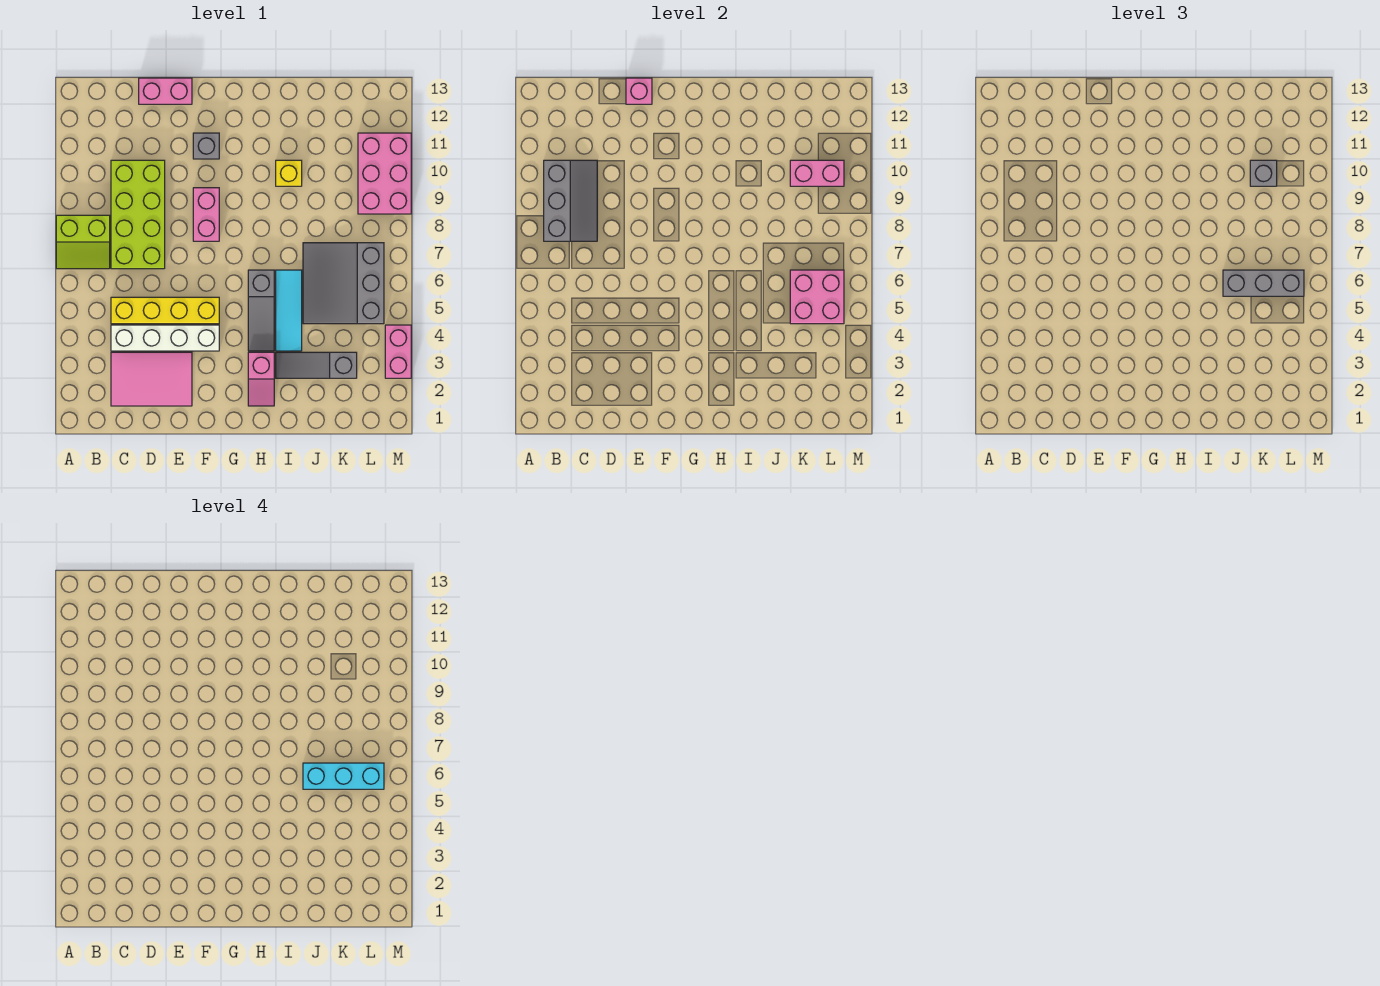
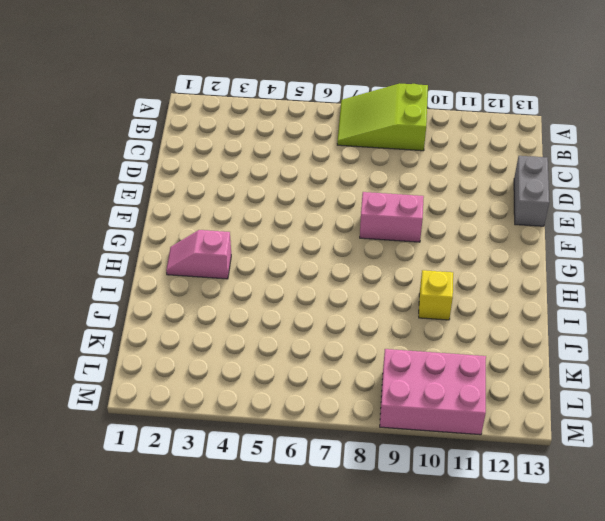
lime slope A7:B9 level 1 top 9 -> lime slope A7:B8 level 1 top 8
grey brick D13:E13 level 1 -> pink brick D13:E13 level 1
none -> pink tile C2:E3 level 1
none -> white brick C4:F4 level 1
none -> yellow brick C5:F5 level 1

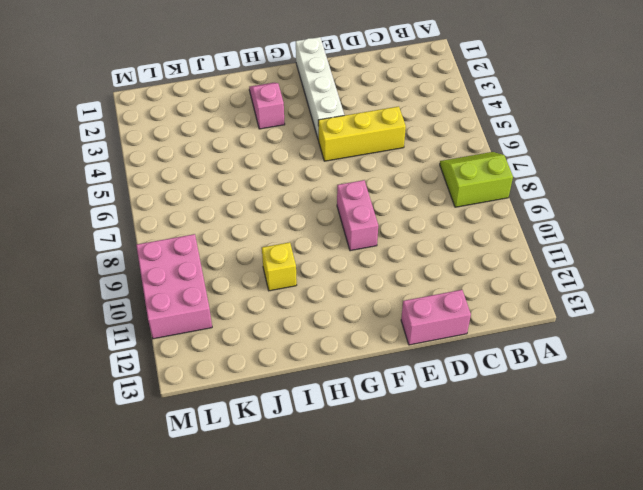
yellow brick D5:F5 level 1 -> yellow brick C5:F5 level 1
white brick F1:F4 level 1 -> white brick C4:F4 level 1
none -> pink tile C2:E3 level 1
none -> lime brick C7:D10 level 1
none -> grey brick F11 level 1

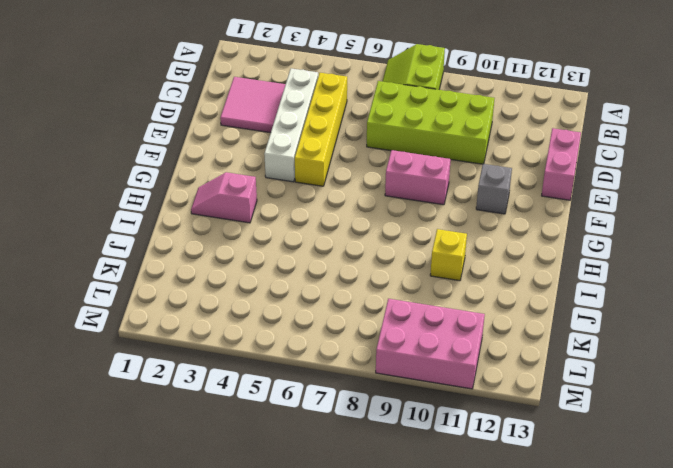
pink tile C2:D3 level 1 -> pink tile C2:E3 level 1
none -> grey slope H4:H6 level 1 top 6
none -> grey slope I3:K3 level 1 top K
none -> cyan tile I4:I6 level 1

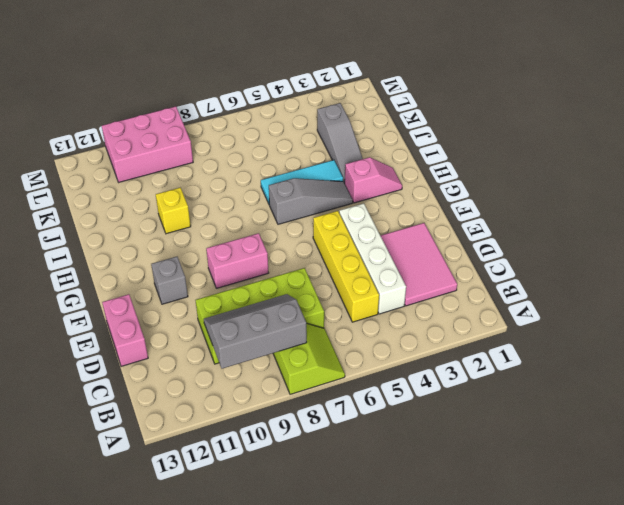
none -> grey slope J5:L7 level 1 top L
none -> pink brick M3:M4 level 1
none -> pink brick E13 level 2

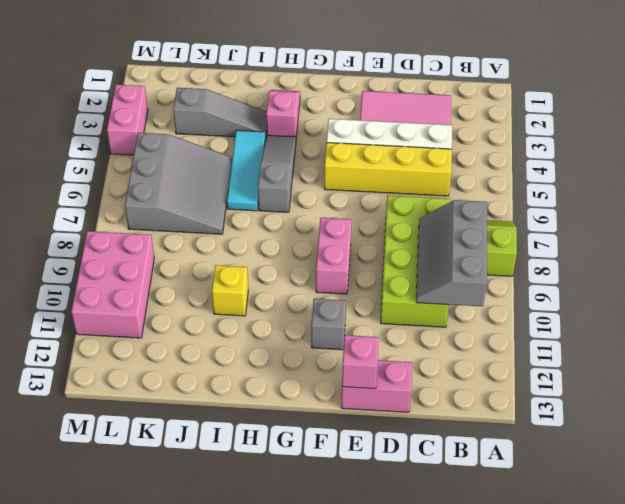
none -> pink brick K5:L6 level 2
none -> pink brick K10:L10 level 2
none -> grey brick J6:L6 level 3

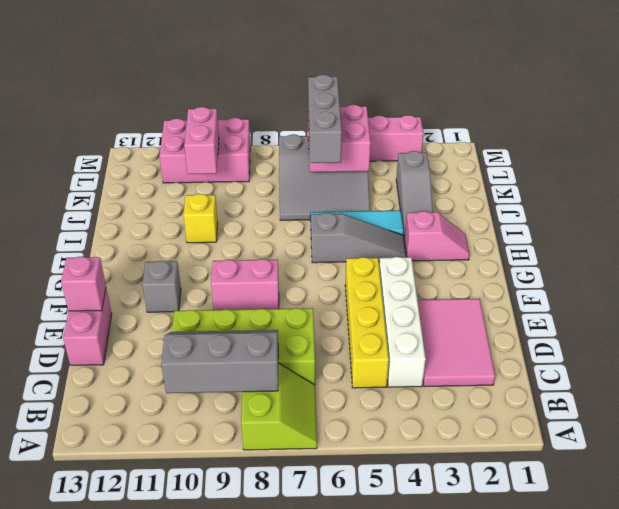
none -> grey brick K10 level 3
none -> cyan brick J6:L6 level 4

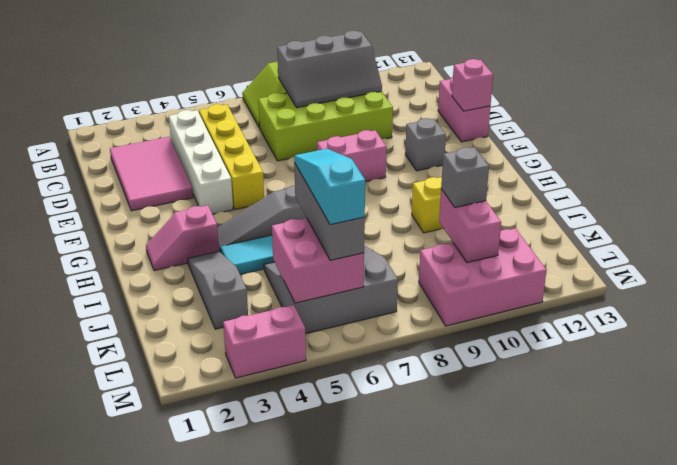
cyan slope J6:L6 level 4 top L -> cyan brick J6:L6 level 4

